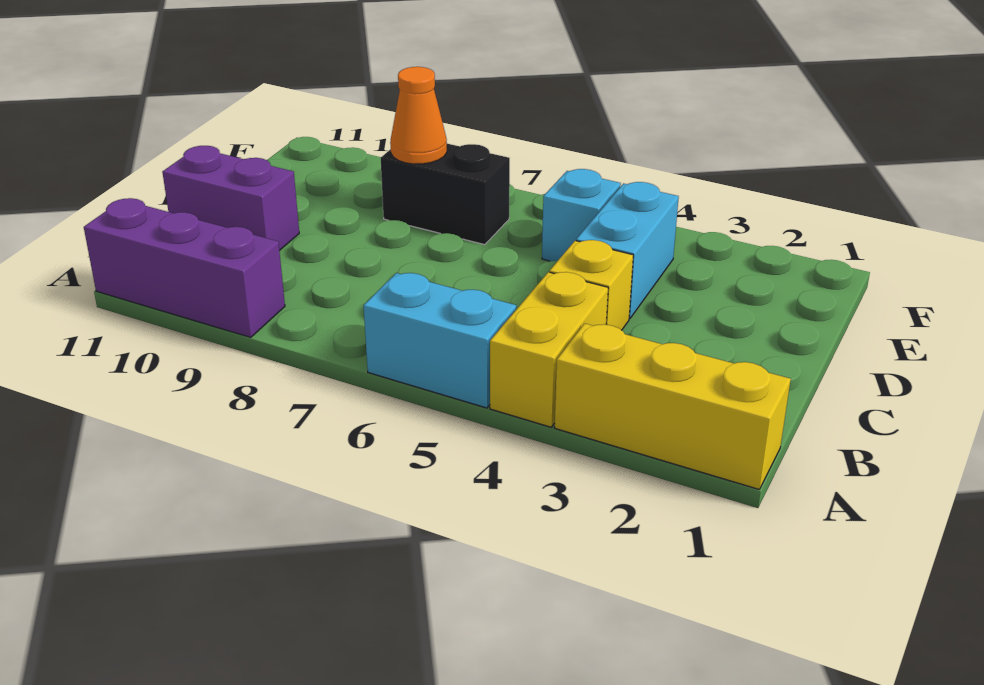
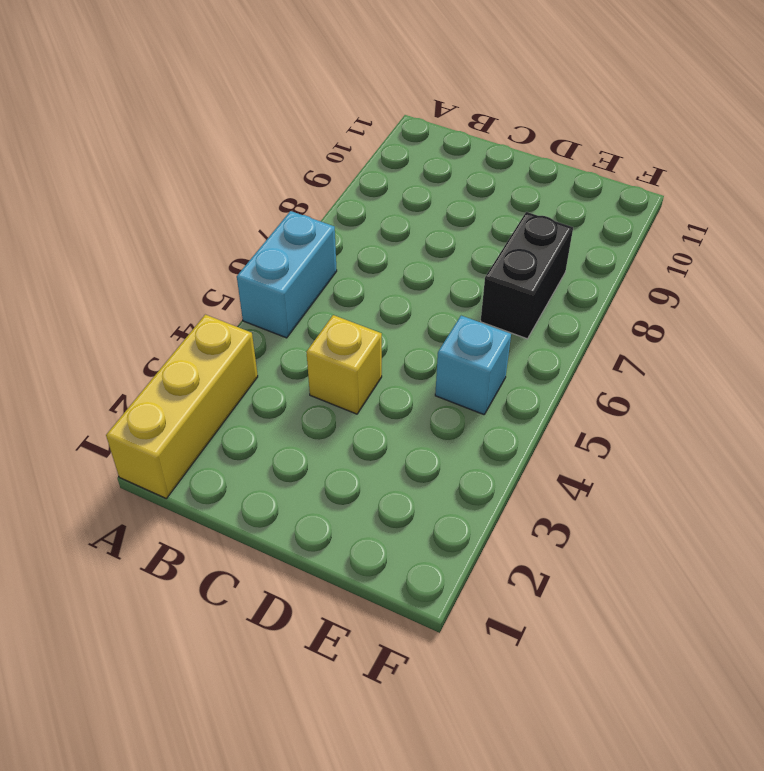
none -> yellow brick A4:B4 level 1
none -> purple brick A9:A11 level 1

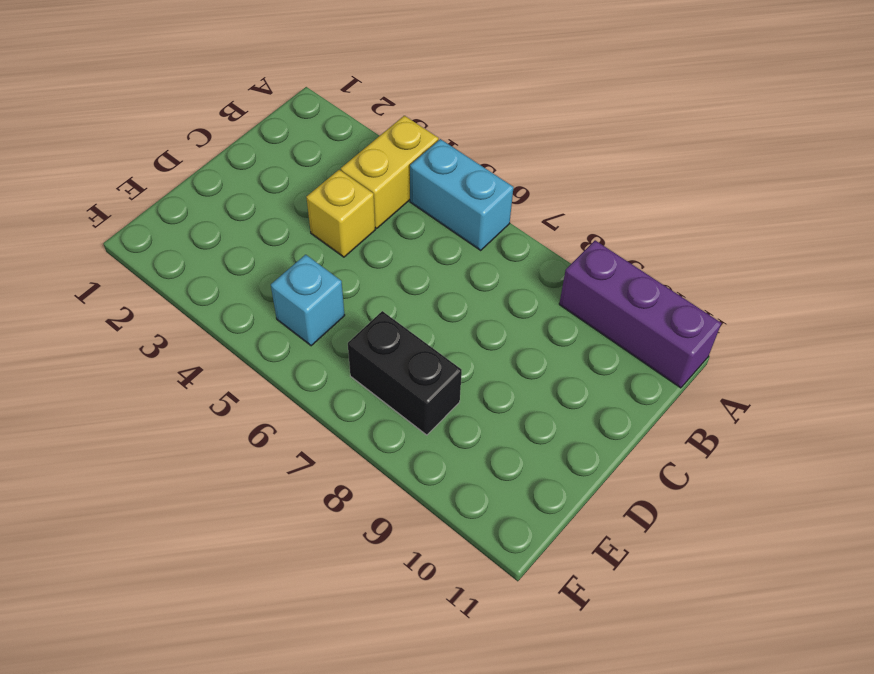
none -> yellow brick A1:A3 level 1
none -> purple brick C10:C11 level 1

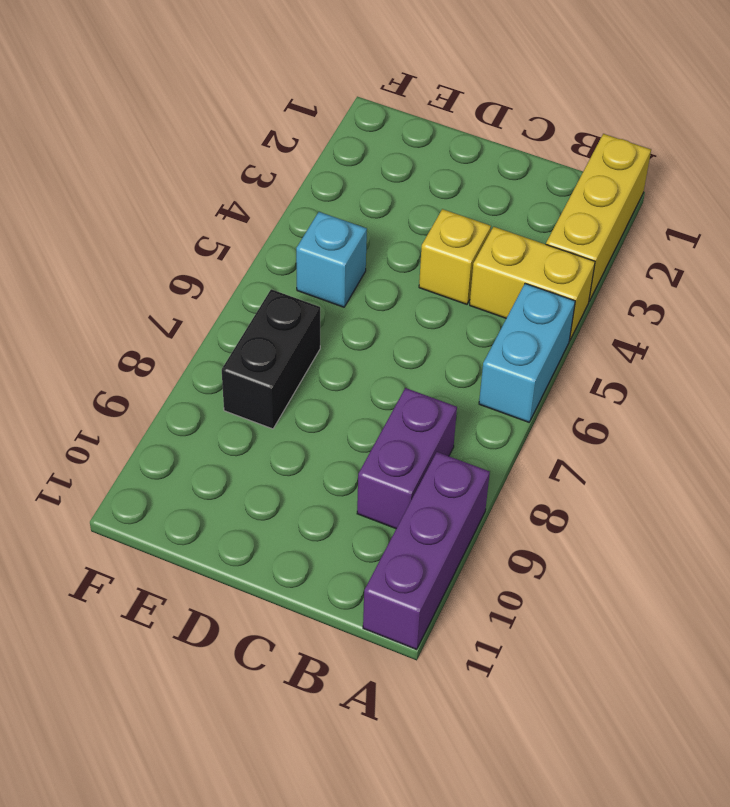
purple brick B8:B9 level 1 -> purple brick C10:C11 level 1
none -> cyan brick D4:E4 level 1
none -> orange cone E8 level 2

